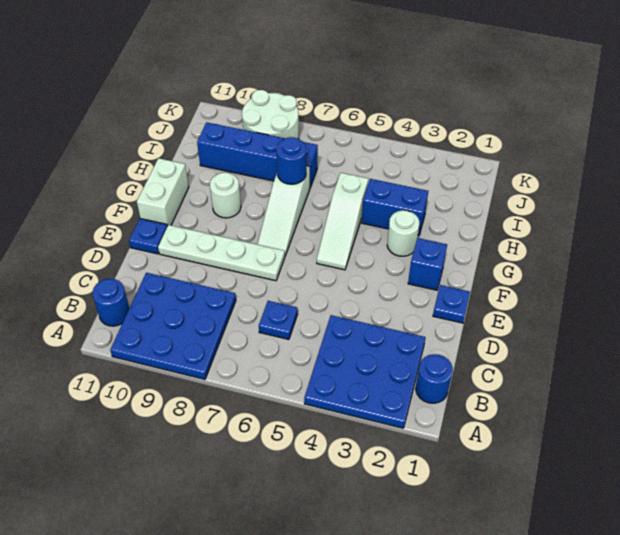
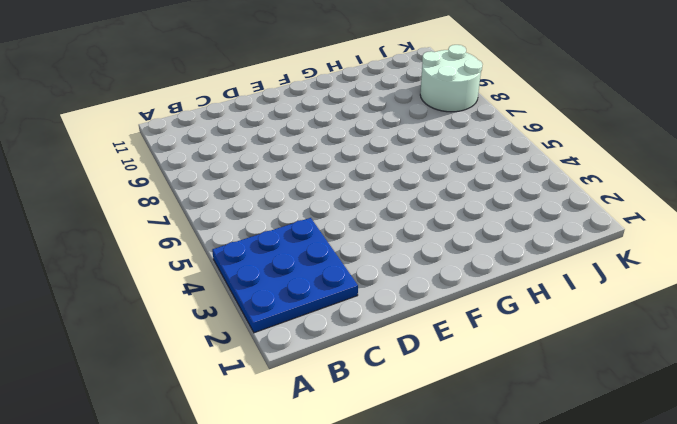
none -> blue plate A8:C10 level 1
none -> blue round brick B1 level 1
none -> blue round brick B11 level 1

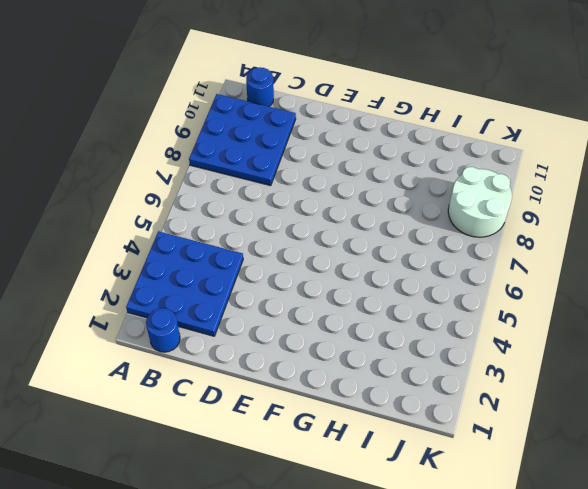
none -> blue plate C6 level 1
none -> blue plate E1 level 1
none -> white plate E7:E10 level 1

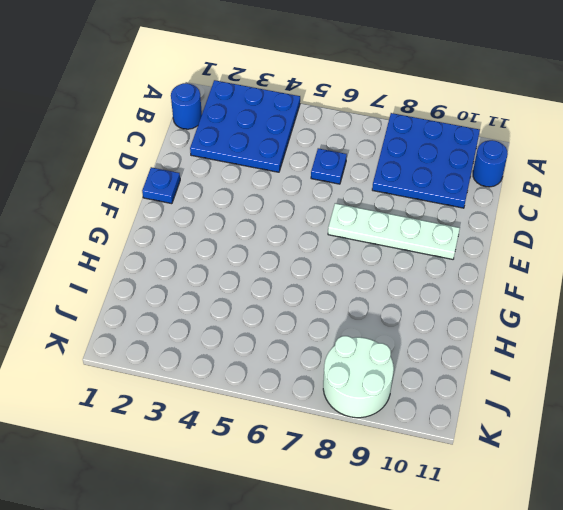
none -> blue plate E11 level 1
none -> blue brick F2 level 1
none -> white slope F5:H5 level 1 top H

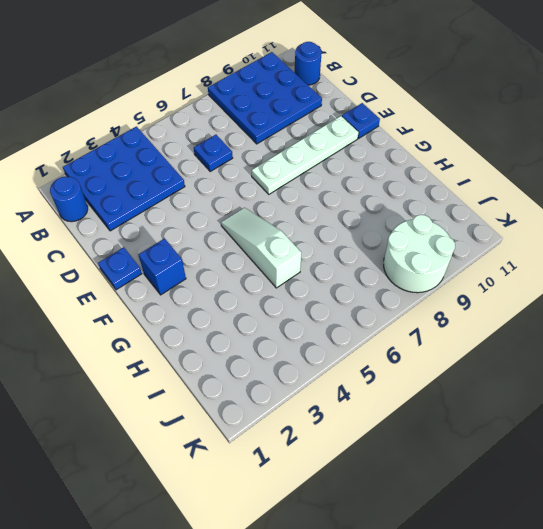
none -> white slope F7:H7 level 1 top H
none -> white brick F11:G11 level 1
none -> white round brick G3 level 1

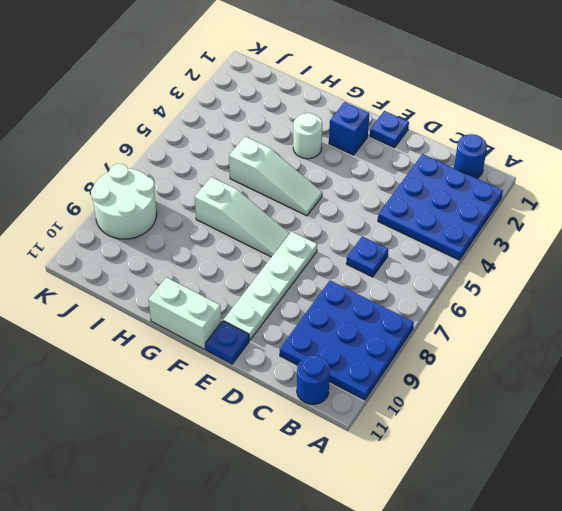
none -> white round brick G9 level 1
none -> blue brick H3:H4 level 1
none -> blue brick I7:I10 level 1

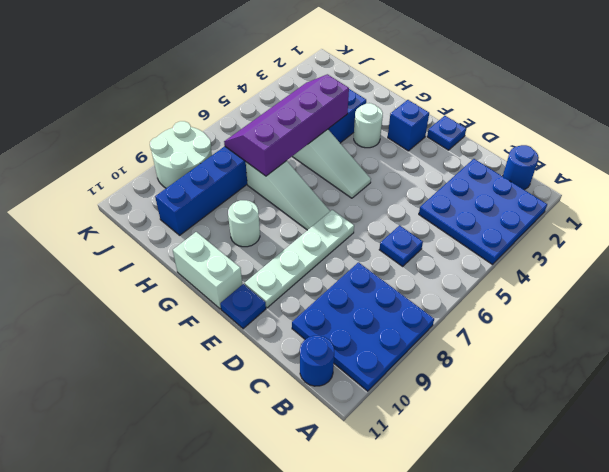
purple slope H4:I7 level 2 top H -> blue round brick H7 level 2

